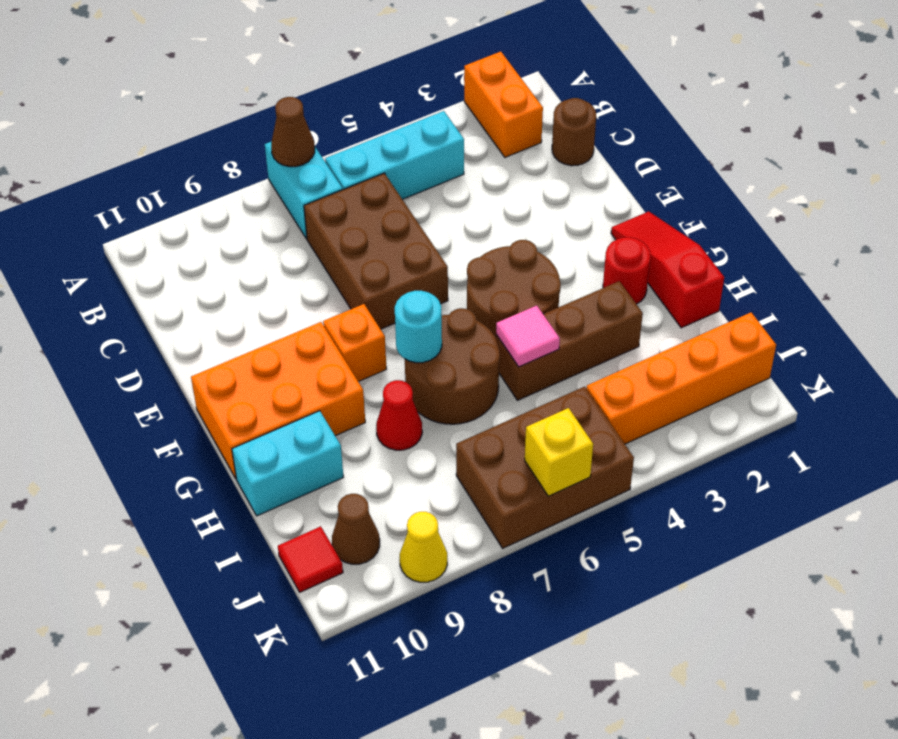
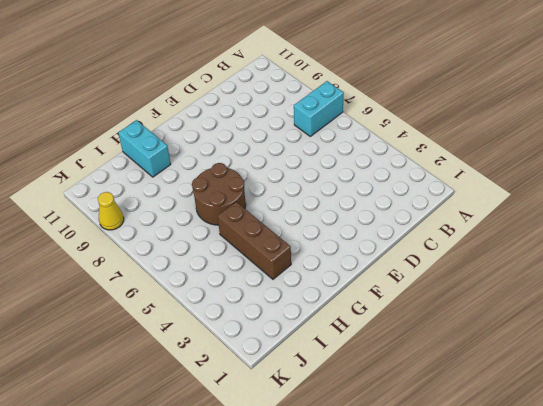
none -> orange brick A2:B2 level 1
none -> cyan brick B4:B6 level 1
none -> brown round brick C1 level 1

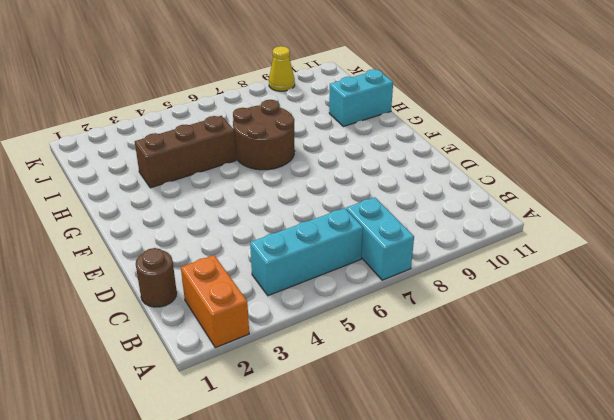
none -> brown brick C6:E7 level 1
none -> red slope F1:H1 level 1 top H
none -> brown round brick F4:G5 level 1

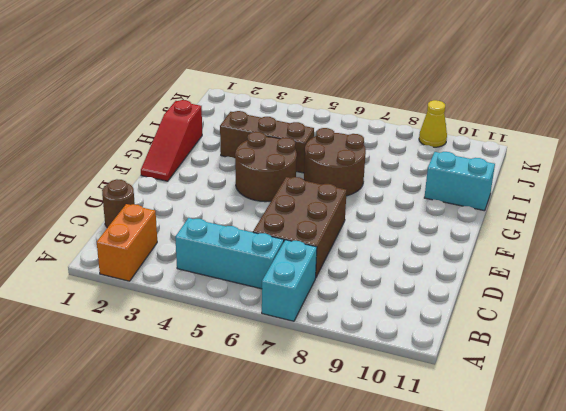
none -> orange brick F8 level 1
none -> orange brick F9:G11 level 1
none -> red round brick G2 level 1

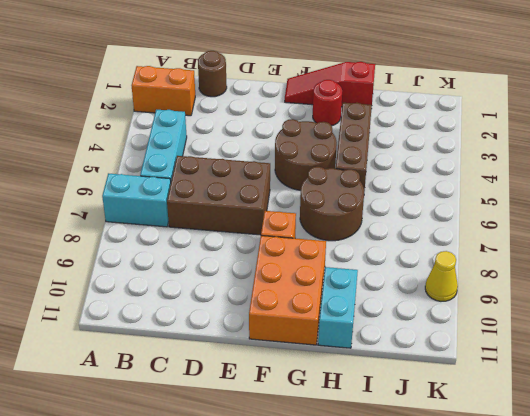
none -> red cone H8 level 1
none -> orange brick J1:J4 level 1
none -> brown brick J5:K7 level 1

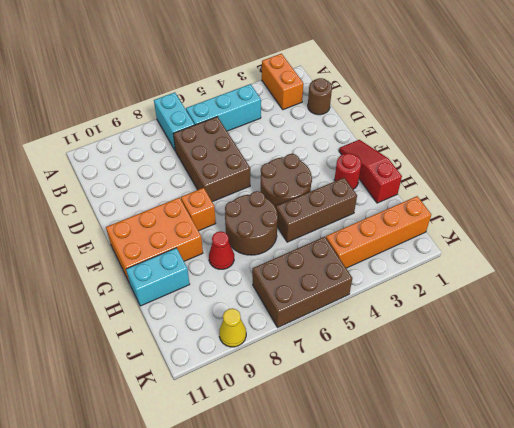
none -> brown cone J10 level 1
none -> red tile J11 level 1
none -> brown cone A7 level 2

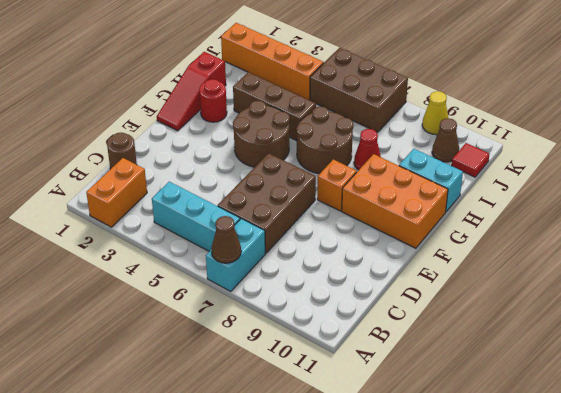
none -> cyan round brick G7 level 2
none -> pink tile H5 level 2
none -> yellow brick K6 level 2

